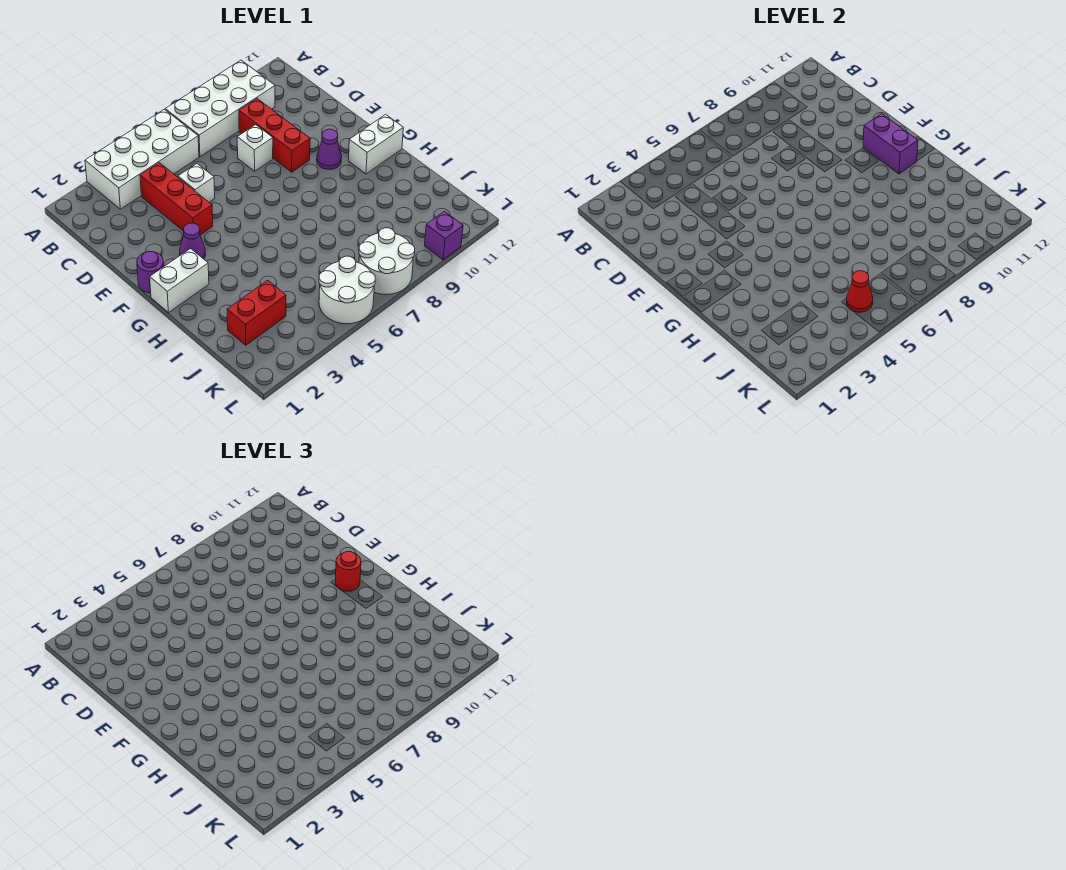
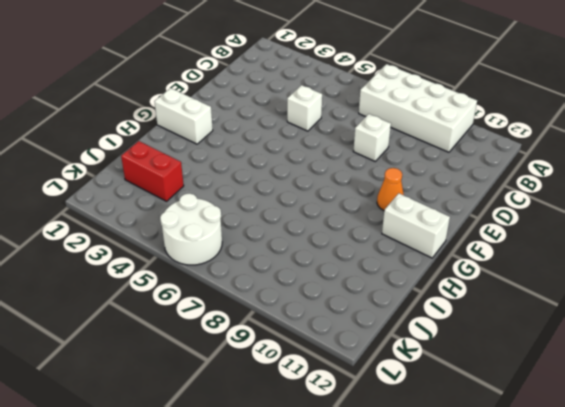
orange cone F10 level 1 -> purple cone F10 level 1
none -> white brick A3:B6 level 1
none -> red brick C4:E4 level 1
none -> red brick C9:E9 level 1

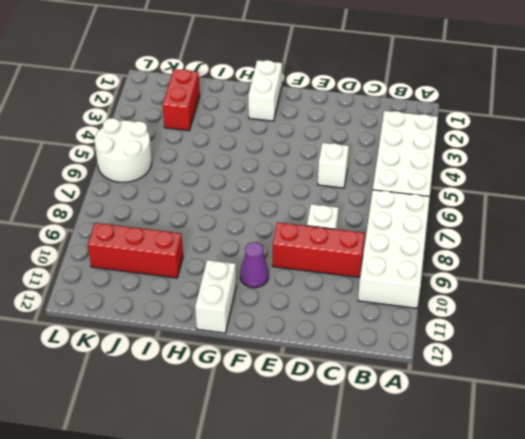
red brick I10:K10 level 1 -> red brick C4:E4 level 1
none -> purple round brick F1 level 1
none -> purple cone F3 level 1
none -> white round brick K7:L8 level 1

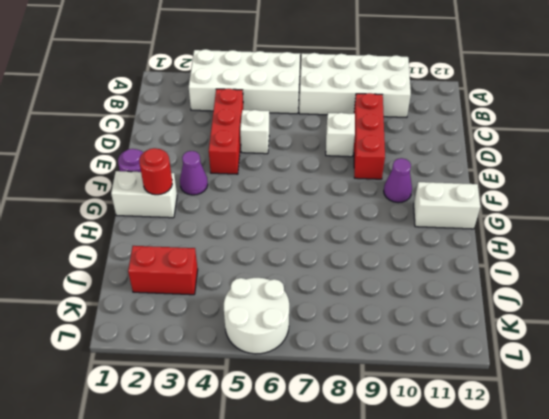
red round brick G2 level 2 -> red round brick F11 level 3
none -> white round brick K7:L8 level 1
none -> purple brick L10 level 1
none -> purple brick F11:G11 level 2

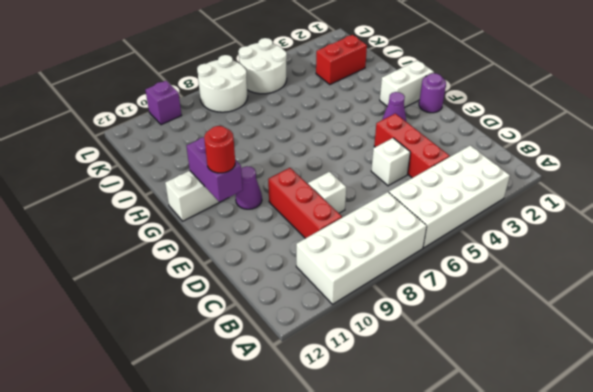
none -> red cone K5 level 2

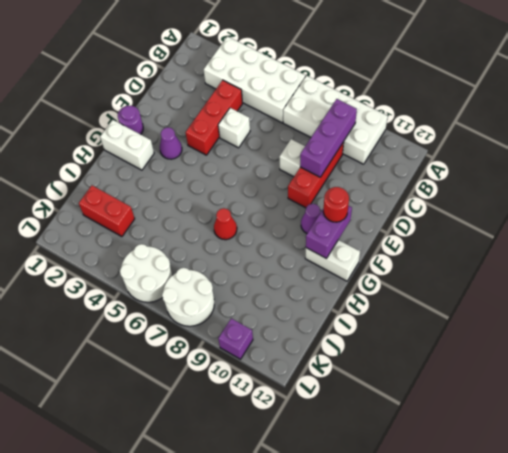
purple brick B9:D9 level 2 -> none
red cone H7 level 1 -> red cone K5 level 2

